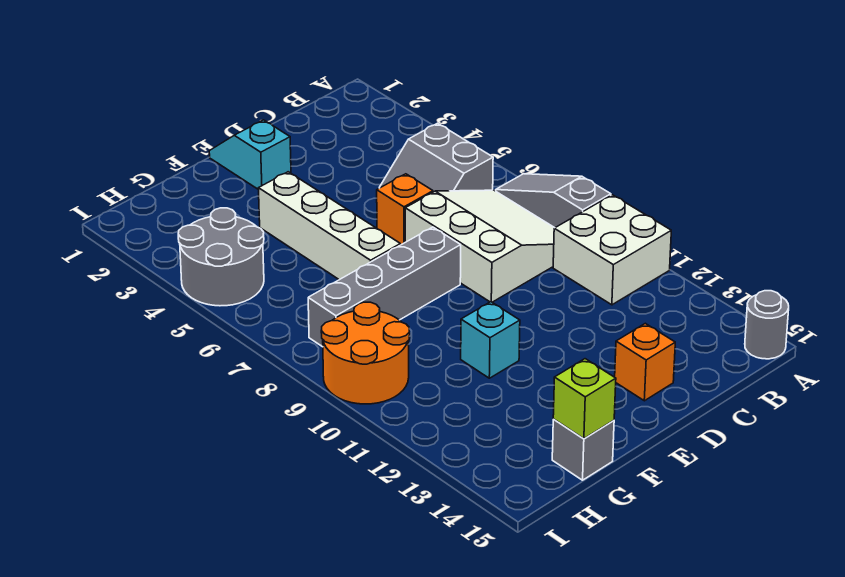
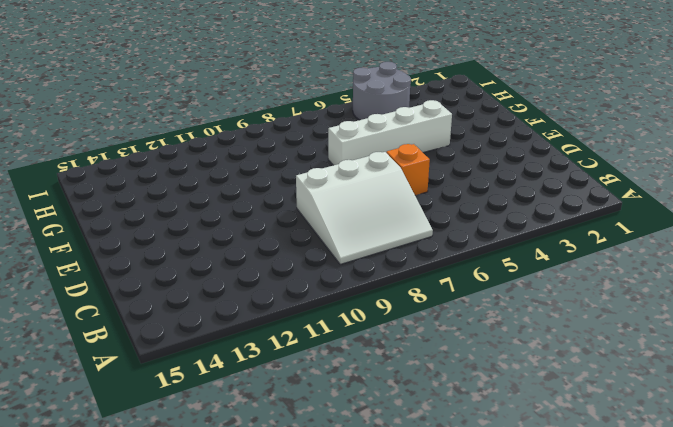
none -> grey slope A7:A9 level 1 top 9
none -> white brick A10:B11 level 1
none -> grey round brick A15 level 1

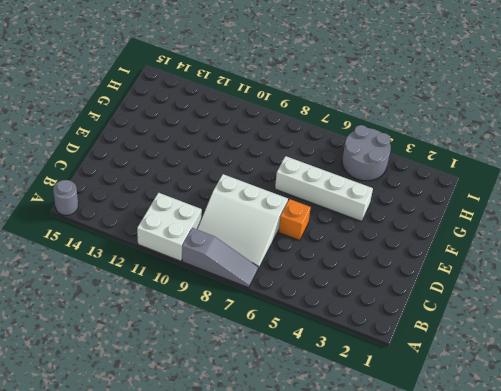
none -> grey slope B5:C6 level 1 top B
none -> orange brick D14 level 1
none -> cyan slope E1:E2 level 1 top 2

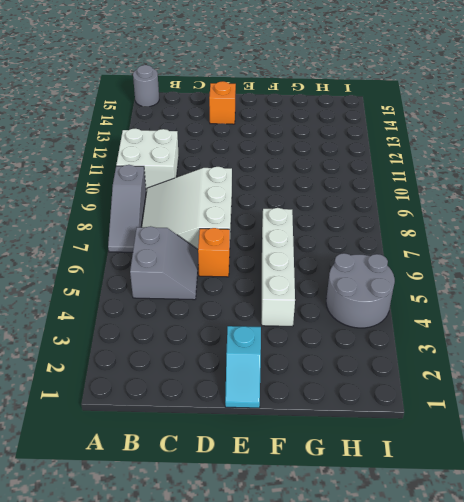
none -> grey brick E8:H8 level 1
none -> cyan brick F11 level 1
none -> grey brick G15 level 1

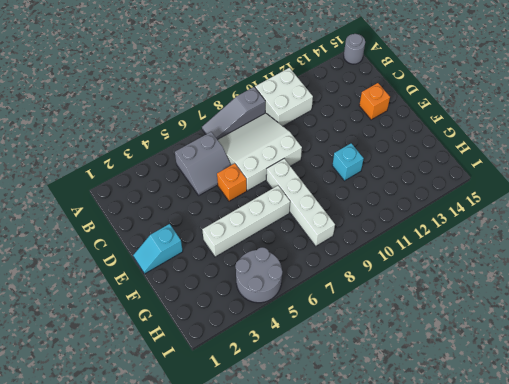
white brick E8:H8 level 1 -> grey brick E8:H8 level 1
none -> grey brick G15 level 1
none -> orange round brick H9:I10 level 1
none -> lime brick G15 level 2

